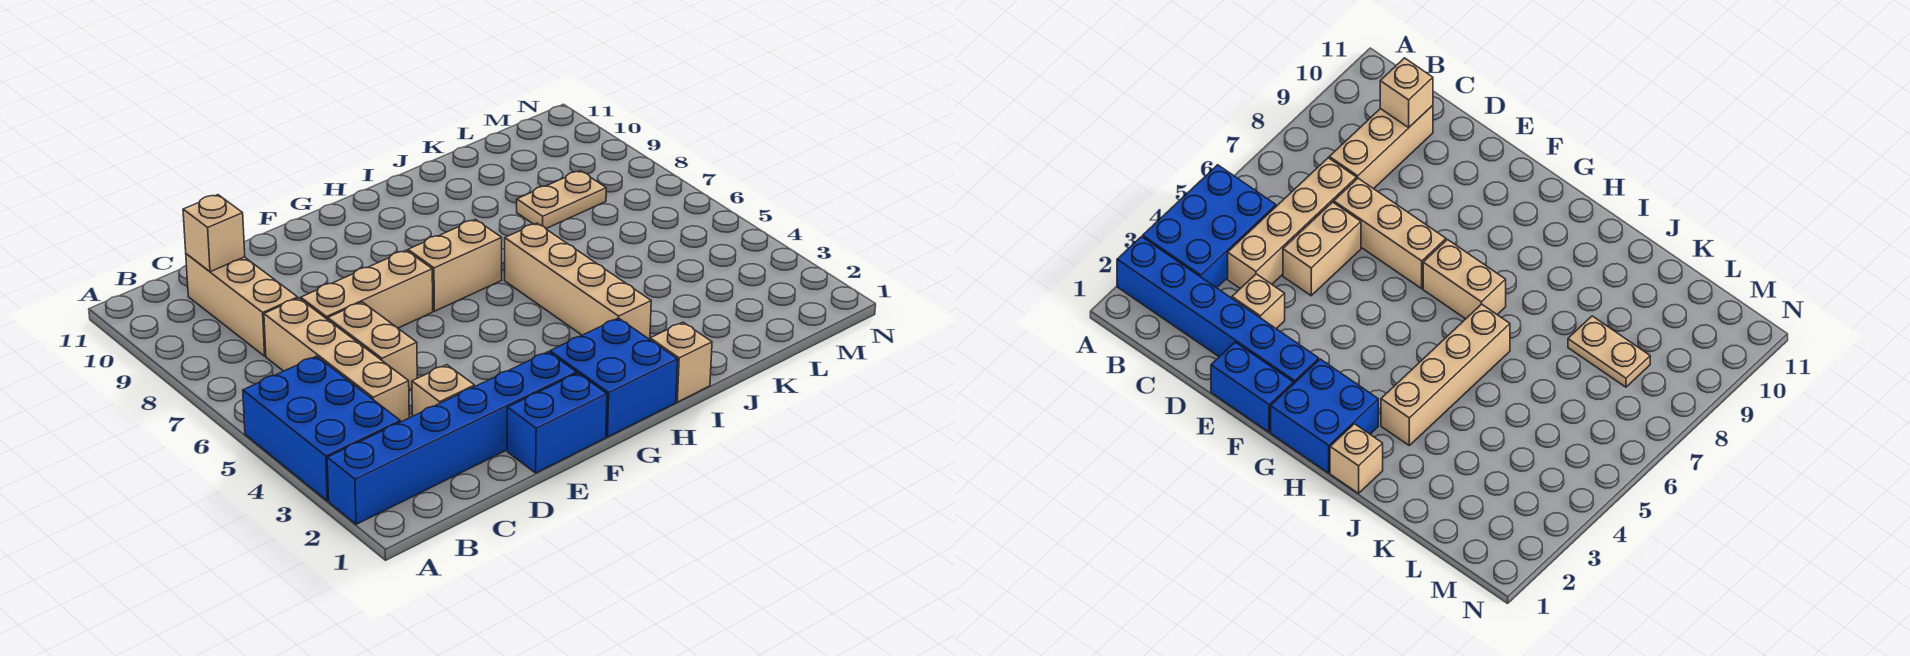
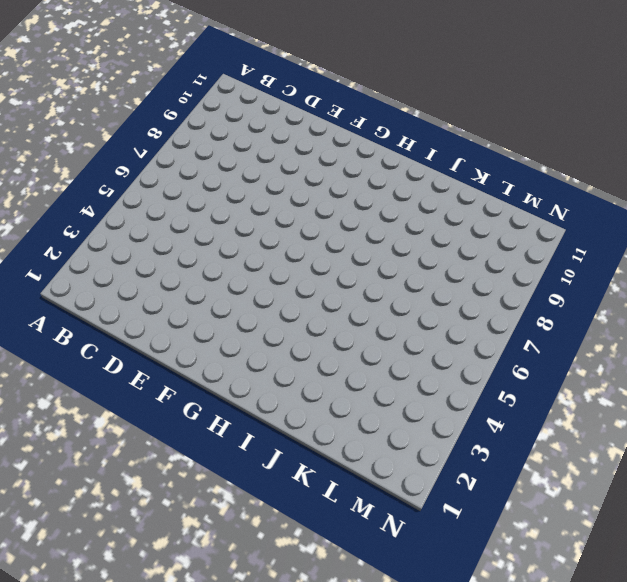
none -> blue brick A2:F2 level 1
none -> blue brick A3:B5 level 1
none -> tan brick C4:C7 level 1

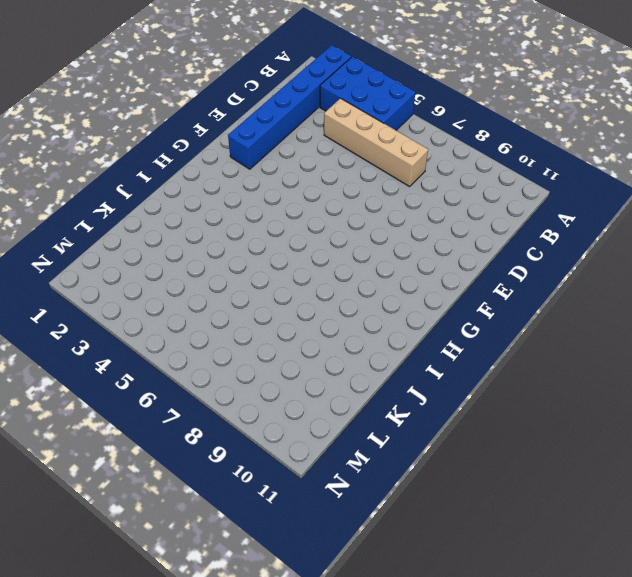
none -> tan brick C8:C10 level 1
none -> tan brick D3 level 1
none -> tan brick D5:D6 level 1

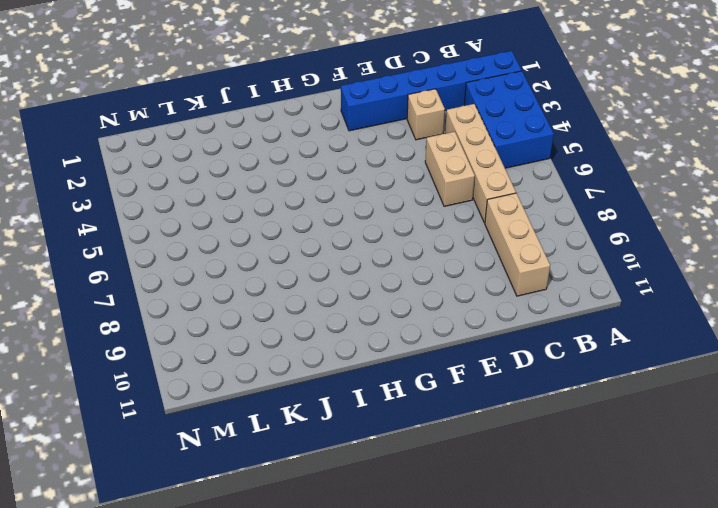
none -> tan brick D7:F7 level 1
none -> blue brick E1:F1 level 1
none -> blue brick G1:H2 level 1

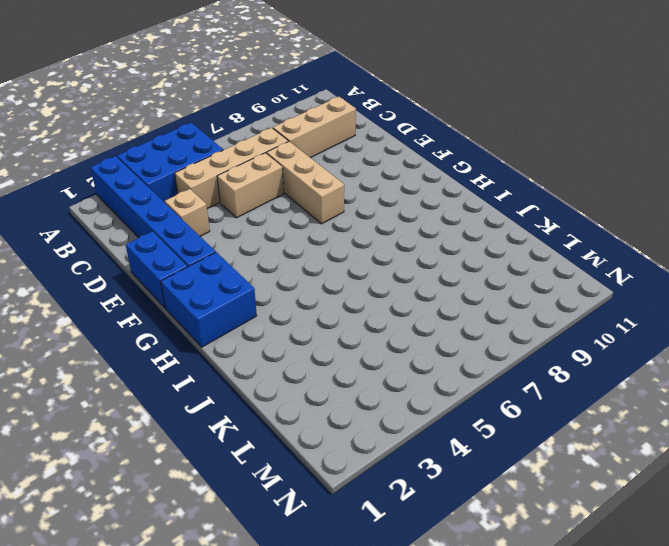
none -> tan brick G7:H7 level 1
none -> tan brick I1 level 1
none -> tan brick I3:I6 level 1

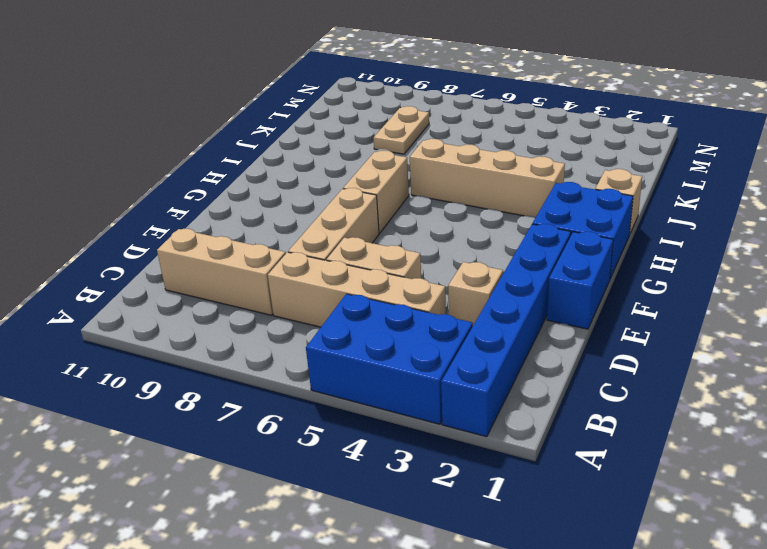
none -> tan brick C10 level 2

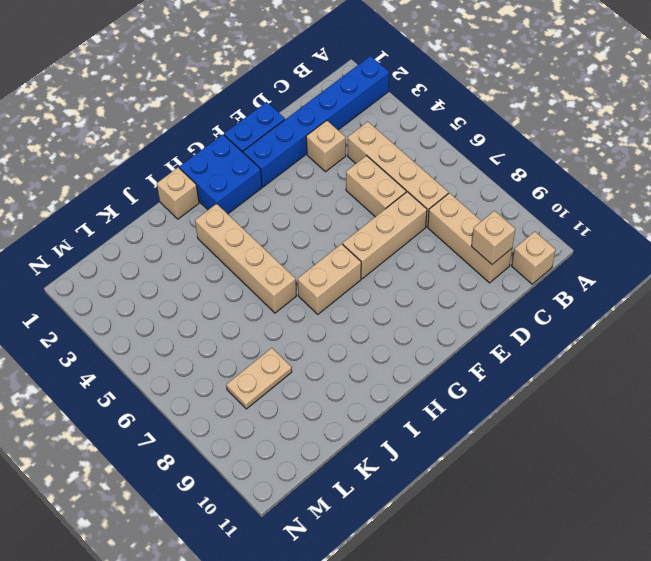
tan brick B11 level 1 -> none
none -> blue brick A3:B5 level 1

